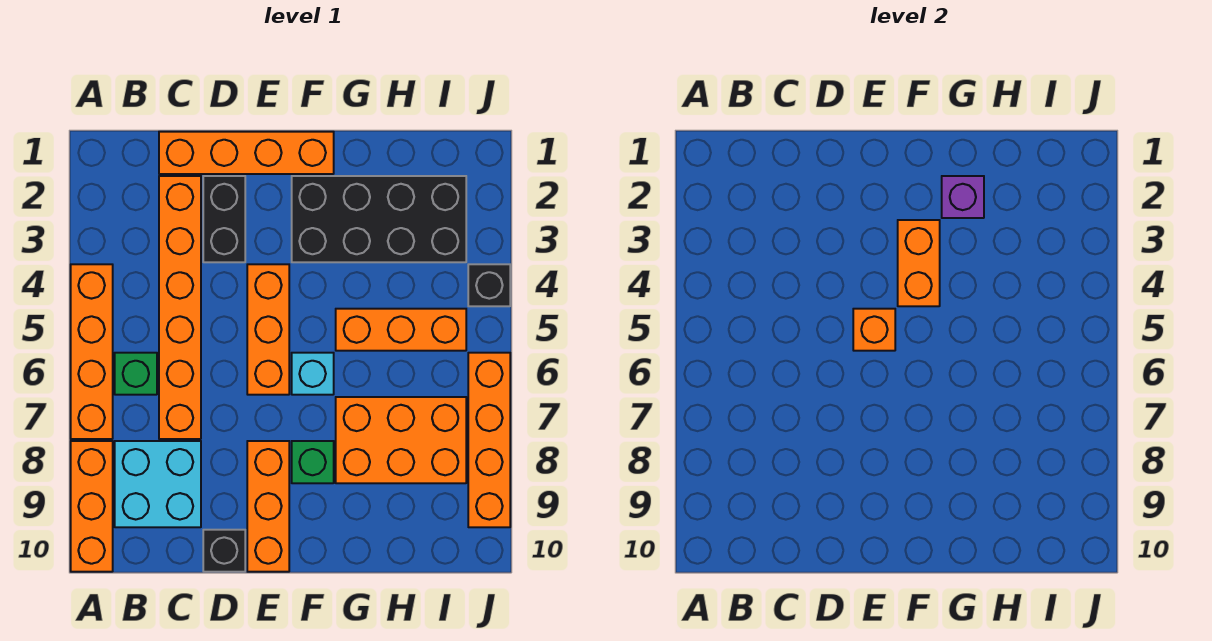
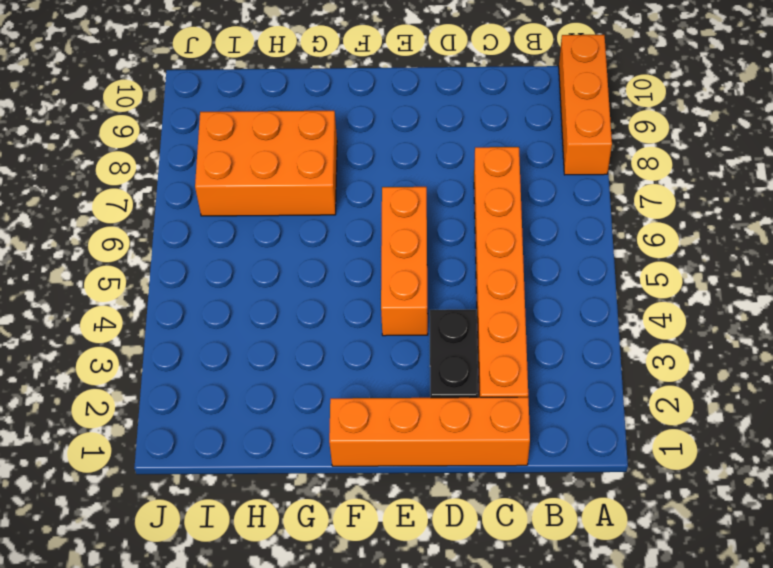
none -> orange brick A4:A7 level 1
none -> green brick B6 level 1
none -> cyan brick B8:C9 level 1

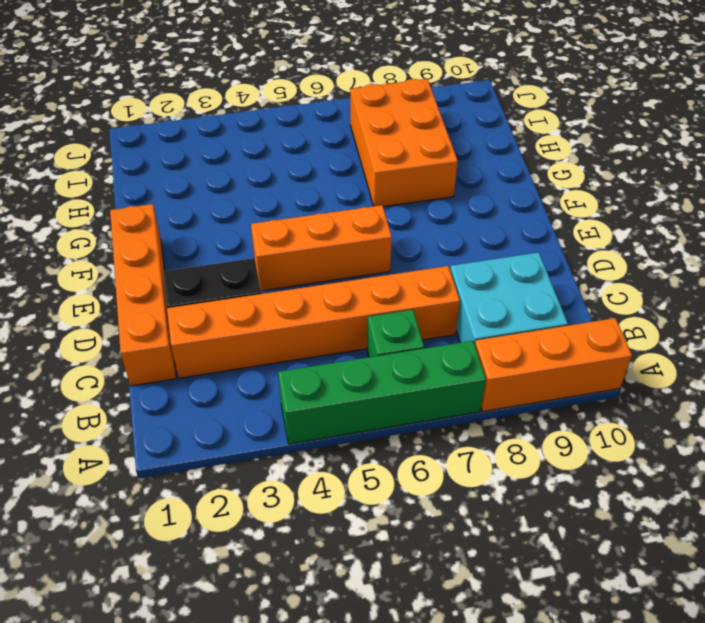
green brick A4:A7 level 1 -> orange brick A4:A7 level 1
none -> black brick D10 level 1
none -> orange brick E8:E10 level 1
none -> black brick F2:I3 level 1

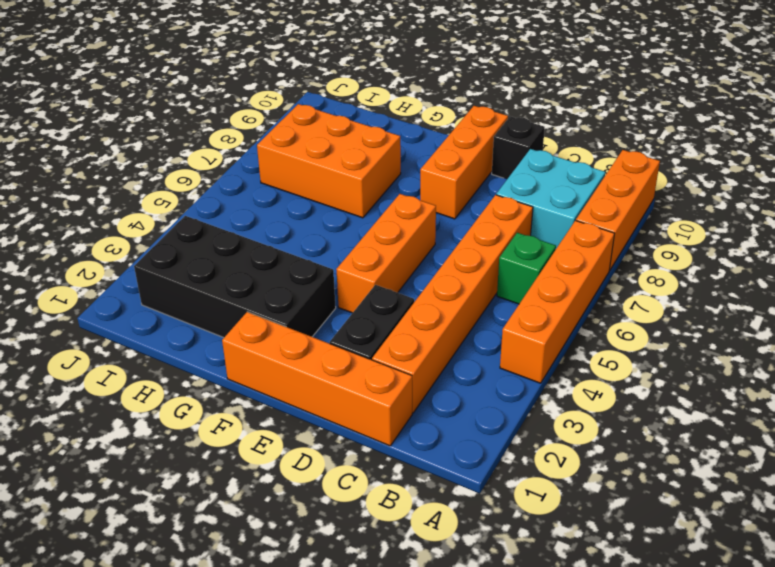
none -> cyan brick F6 level 1
none -> green brick F8 level 1
none -> orange brick G5:I5 level 1

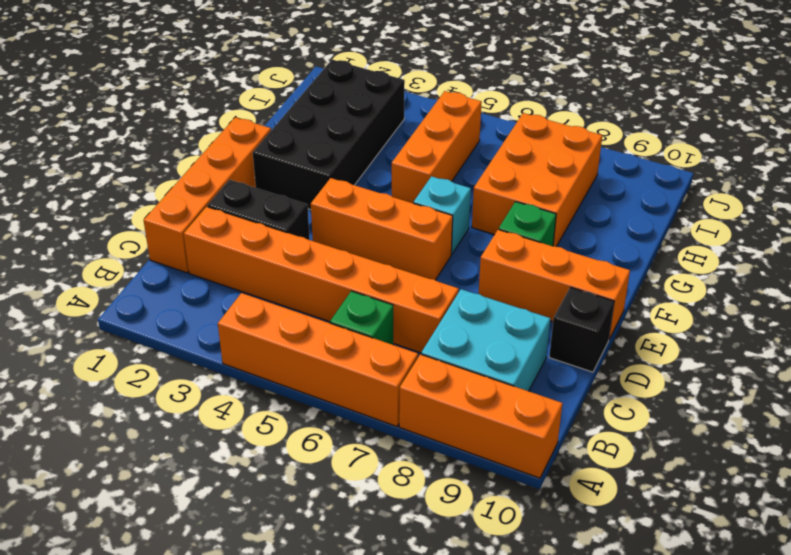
none -> black brick J4 level 1
none -> orange brick J6:J9 level 1
none -> orange brick E5 level 2

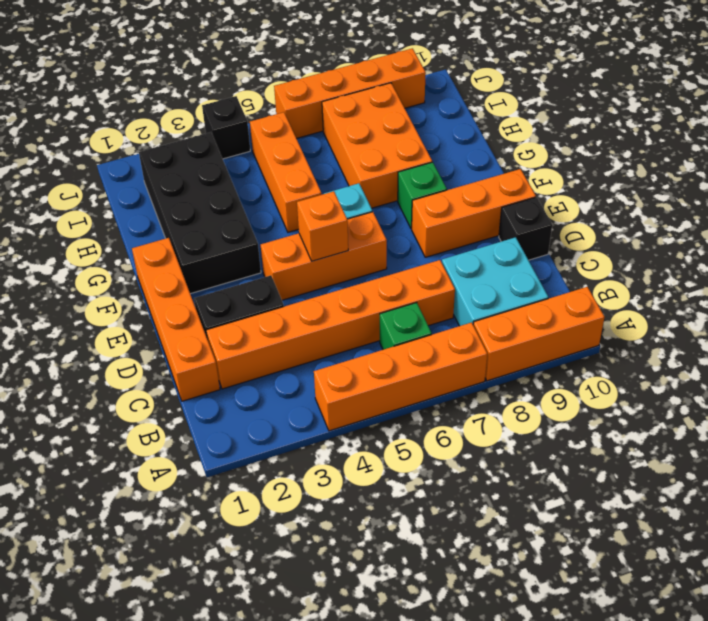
none -> orange brick F3:F4 level 2
none -> purple brick G2 level 2

